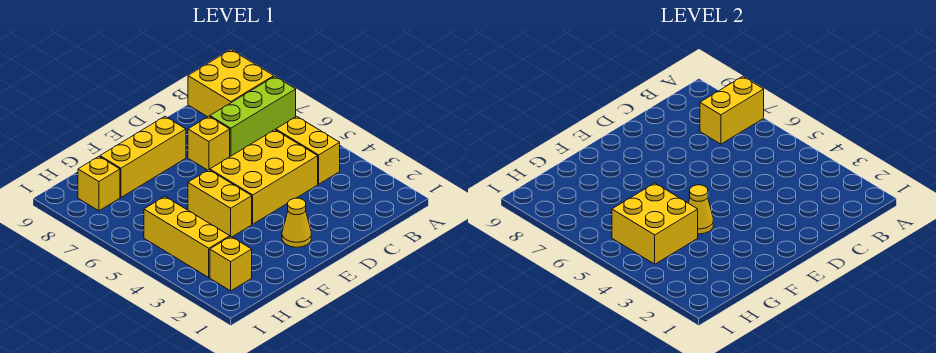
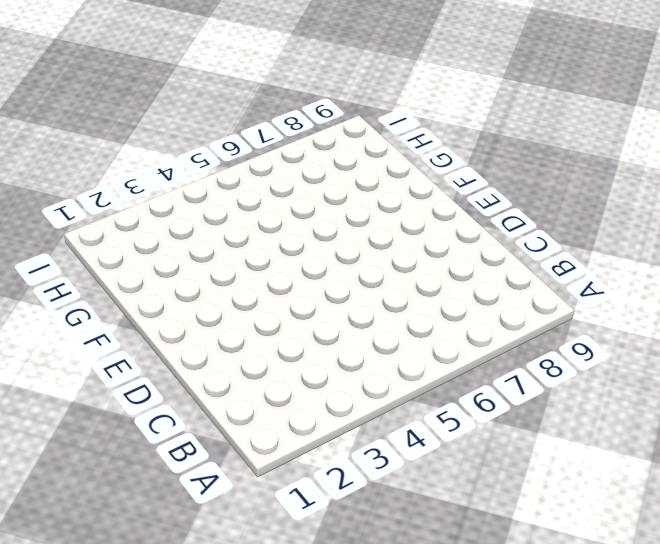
none -> lime brick A7:C7 level 1
none -> yellow brick A8:B9 level 1
none -> yellow brick B4:B5 level 1

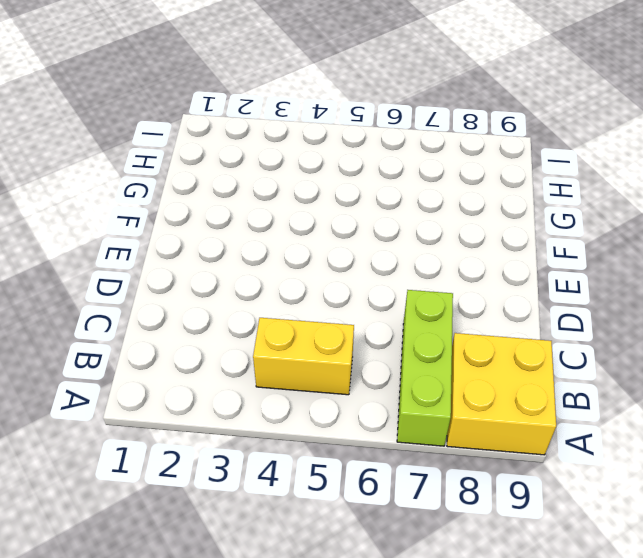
none -> yellow brick C4:E5 level 1
none -> yellow brick D7 level 1
none -> yellow cone E2 level 1

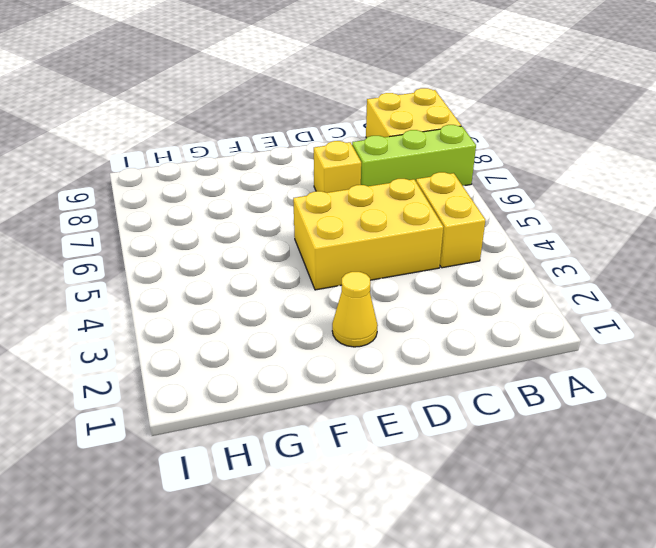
none -> yellow brick E8:G8 level 1
none -> yellow brick F4:F5 level 1
none -> yellow brick H2 level 1

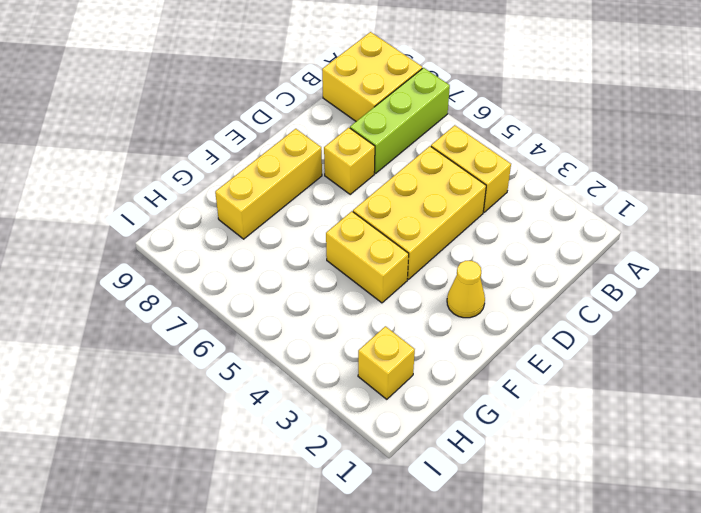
none -> yellow brick H3:H5 level 1
none -> yellow brick H8 level 1
none -> yellow brick A7:B7 level 2

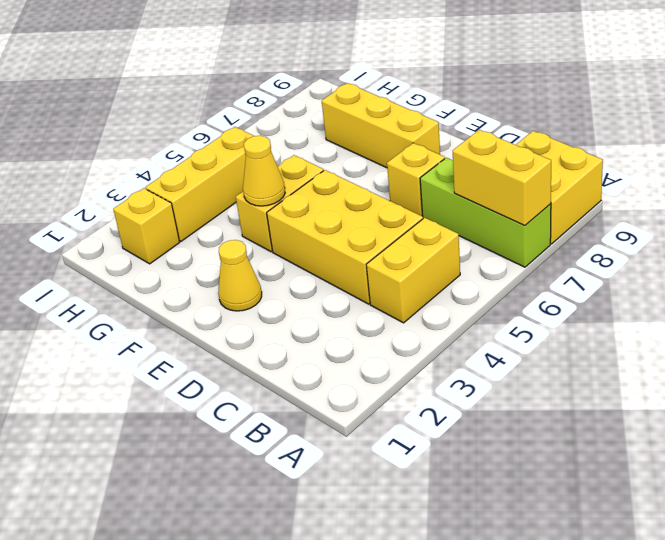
none -> yellow brick H8 level 1
none -> yellow brick G4:H5 level 2

